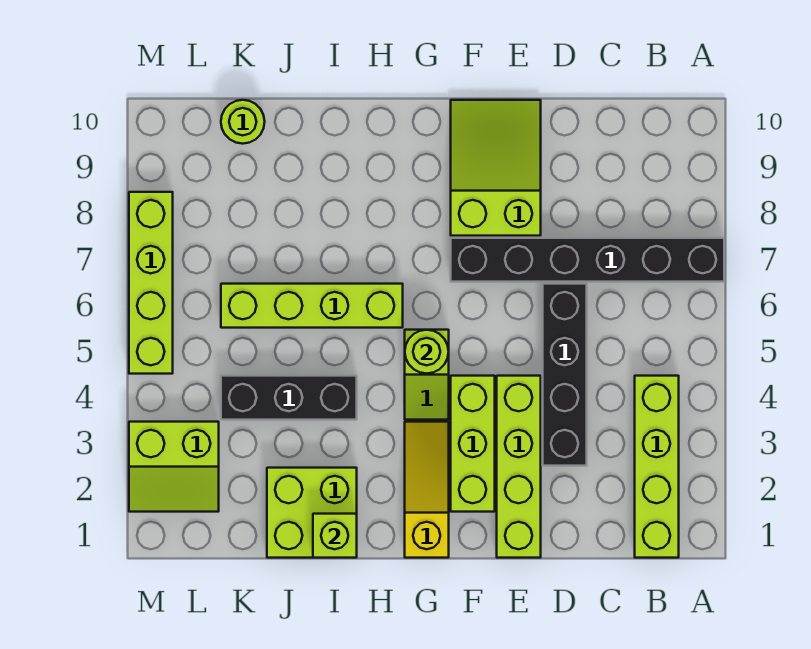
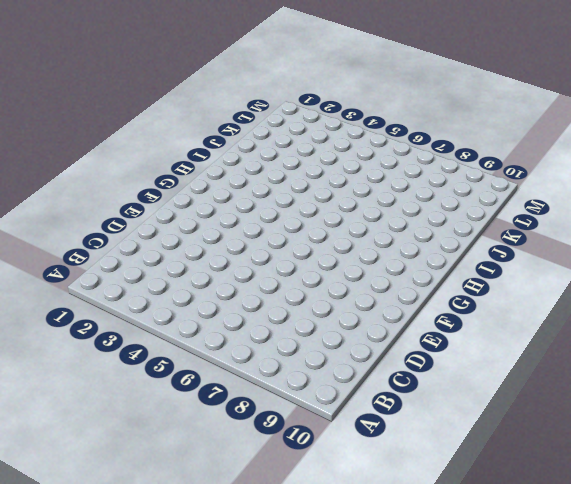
none -> black brick A7:F7 level 1
none -> lime brick B1:B4 level 1
none -> black brick D3:D6 level 1

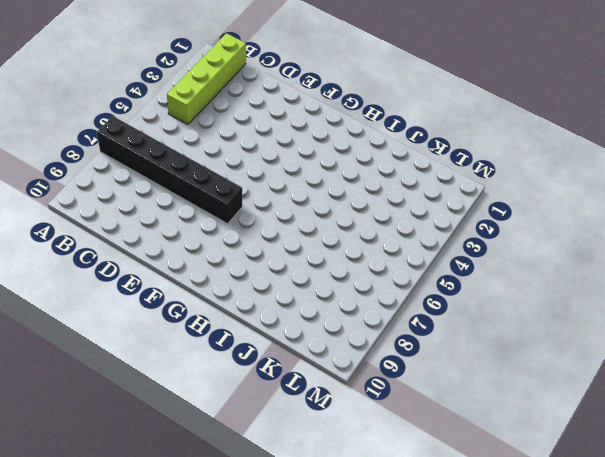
none -> black brick D3:D6 level 1
none -> lime brick E1:E4 level 1
none -> lime slope E8:F10 level 1 top 8

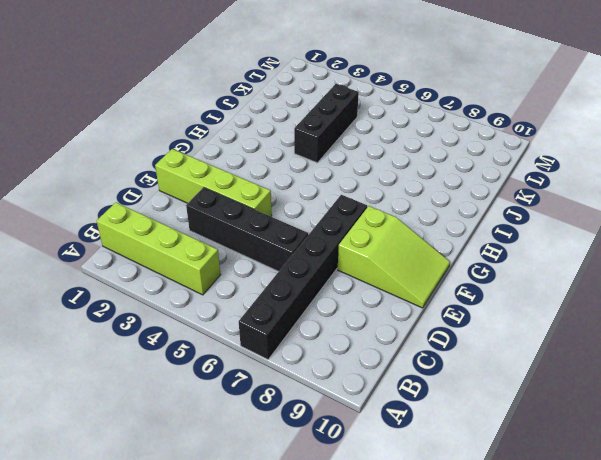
none -> lime brick F2:F4 level 1
none -> yellow slope G1:G3 level 1 top 1
none -> lime slope G4:G5 level 1 top 5

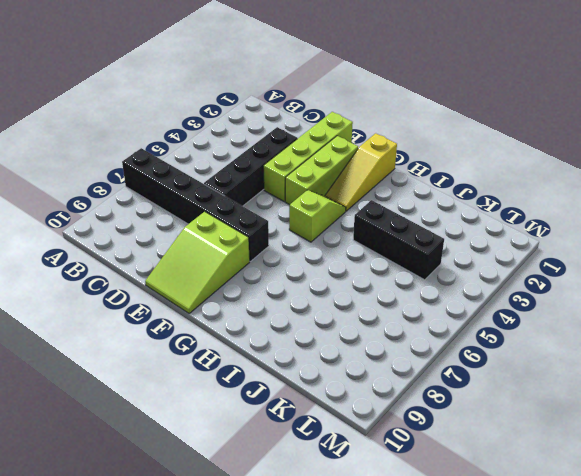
none -> lime brick B1:B4 level 1
none -> lime brick H6:K6 level 1
none -> lime brick I1:J2 level 1

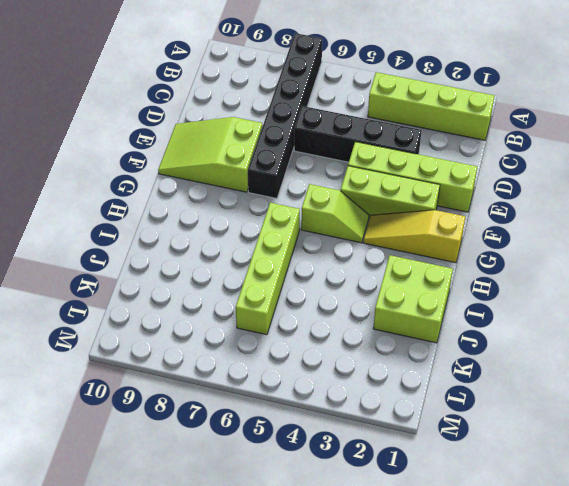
none -> black brick I4:K4 level 1
none -> lime round brick K10 level 1
none -> lime slope L2:M3 level 1 top 3

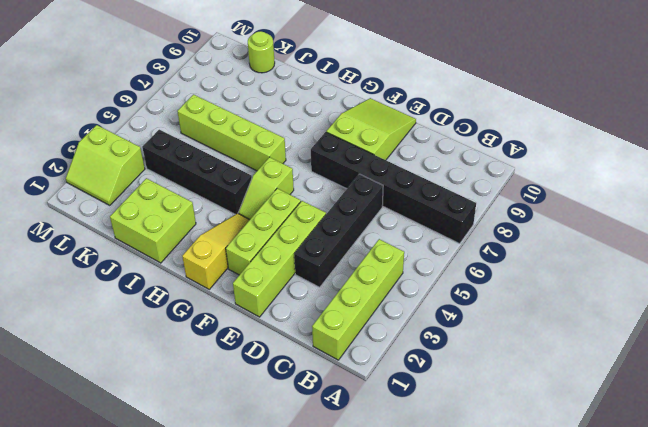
black brick H4:K4 level 1 -> black brick I4:K4 level 1
none -> lime brick M5:M8 level 1
none -> lime round brick G5 level 2
none -> lime brick I1 level 2

